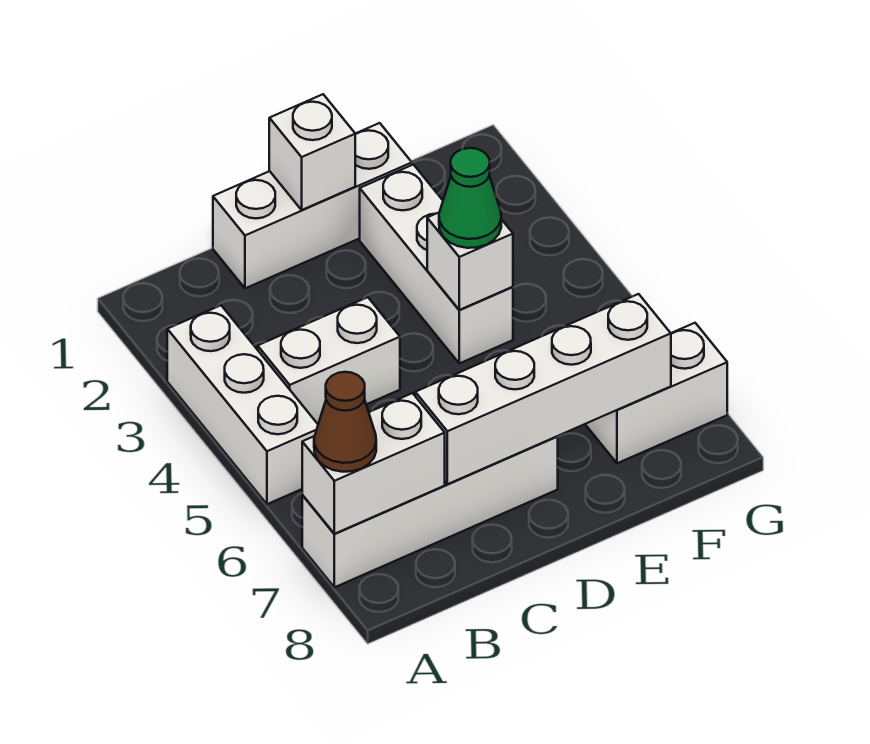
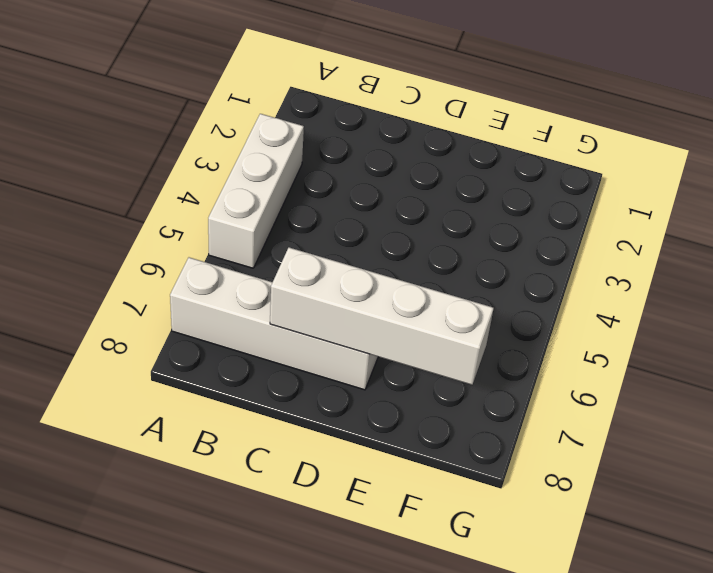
none -> white brick B4:C4 level 1
none -> white brick C1:E1 level 1
none -> white brick E2:E4 level 1

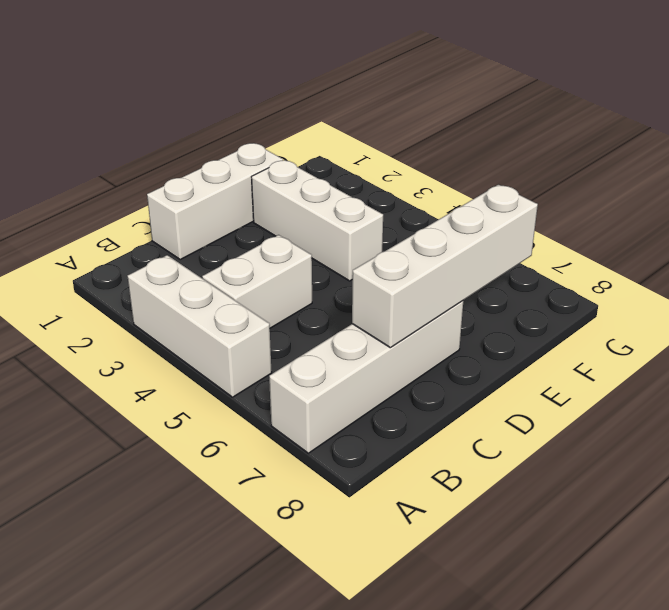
none -> white brick F7:G7 level 1
none -> white brick A7:B7 level 2
none -> white brick D1 level 2

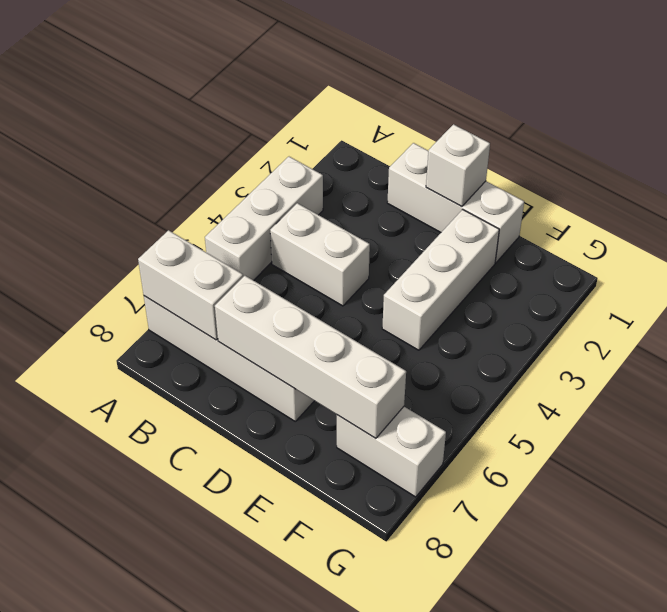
none -> white brick E4 level 2
none -> brown cone A7 level 3
none -> green cone E4 level 3

